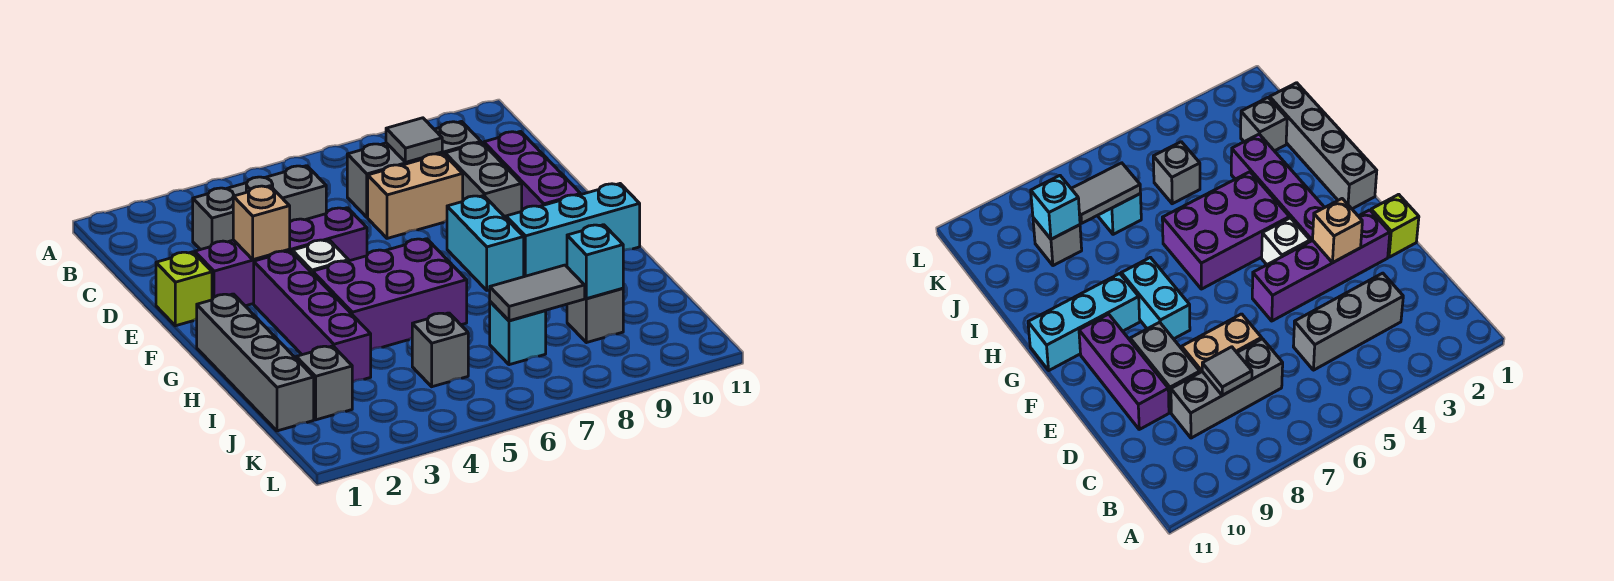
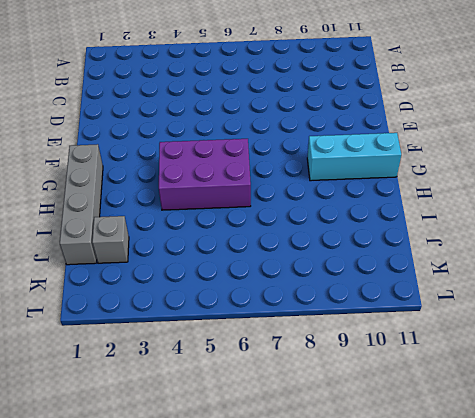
none -> grey brick C3:C5 level 1
none -> grey brick C7:C9 level 1
none -> tan brick D7:D8 level 1

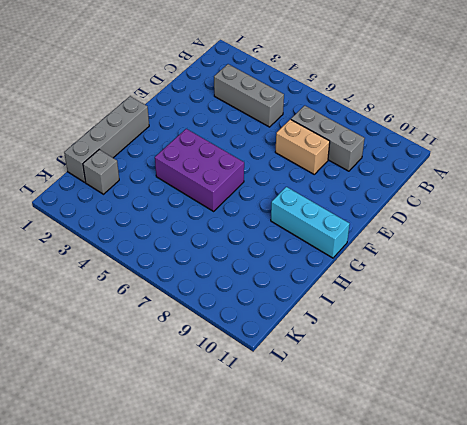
none -> grey brick D9:E9 level 1
none -> purple brick D10:F10 level 1
none -> lime brick E1 level 1

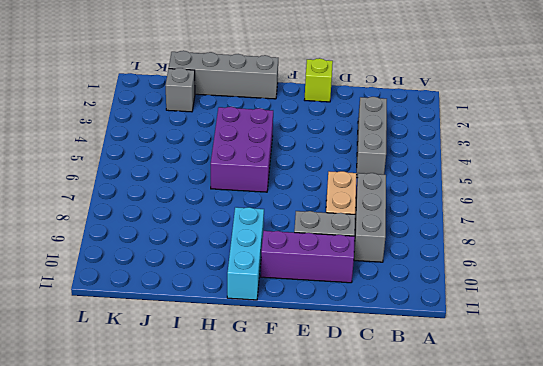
none -> purple brick E2:E5 level 1
none -> purple brick F3:I3 level 1
none -> white brick F4 level 1

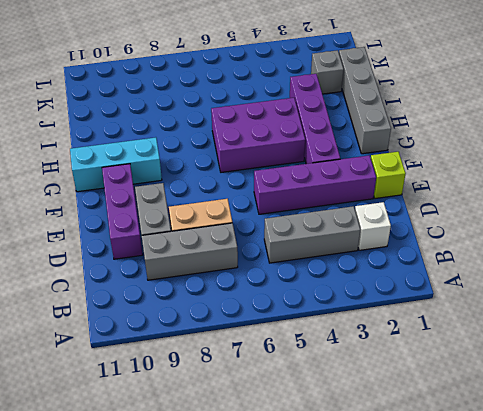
white brick C2 level 1 -> white brick F4 level 1
none -> cyan brick F8:G8 level 1
none -> grey brick J5 level 1
none -> cyan brick J7 level 1

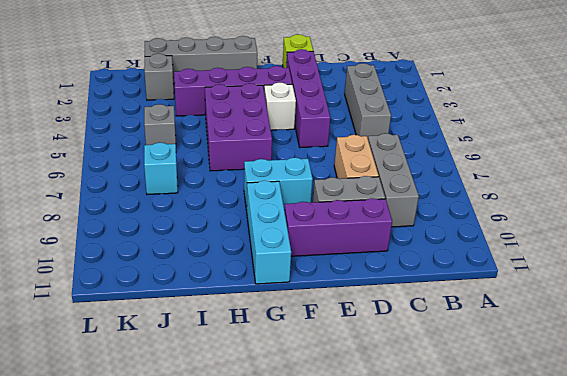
none -> grey brick J9 level 1
none -> grey tile C8 level 2
none -> tan brick E3 level 2

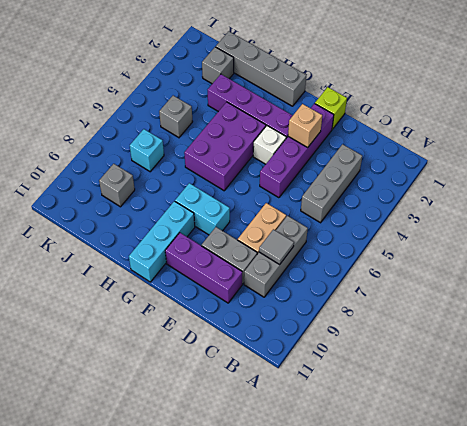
none -> grey tile J7:J8 level 2
none -> cyan brick J9 level 2

